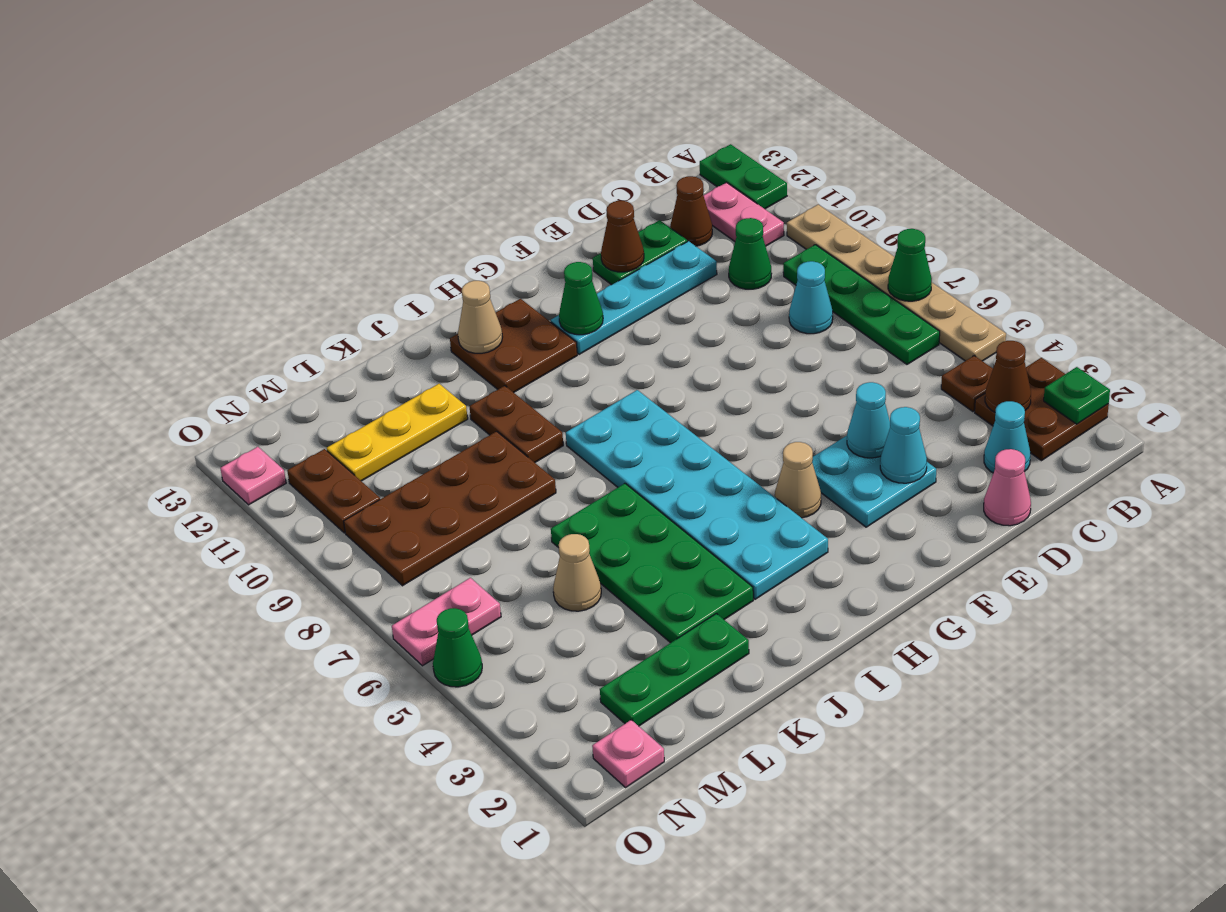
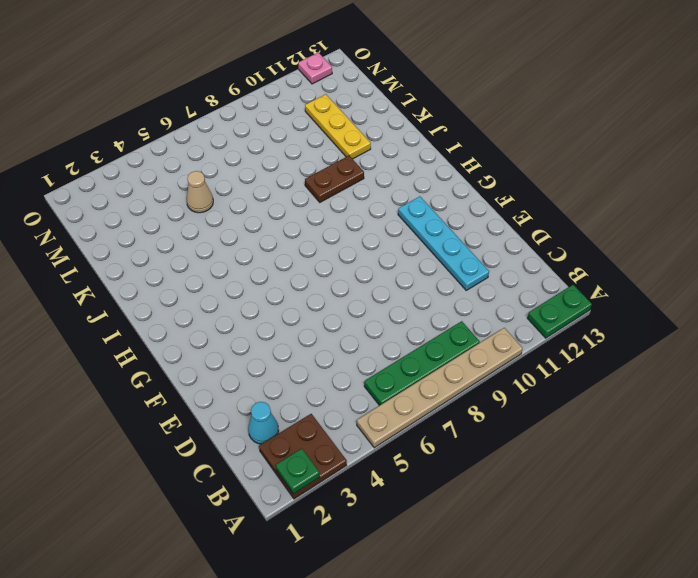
none -> brown plate B4 level 1
none -> pink plate B11:B12 level 1
none -> cyan cone C8 level 1
none -> green cone C10 level 1

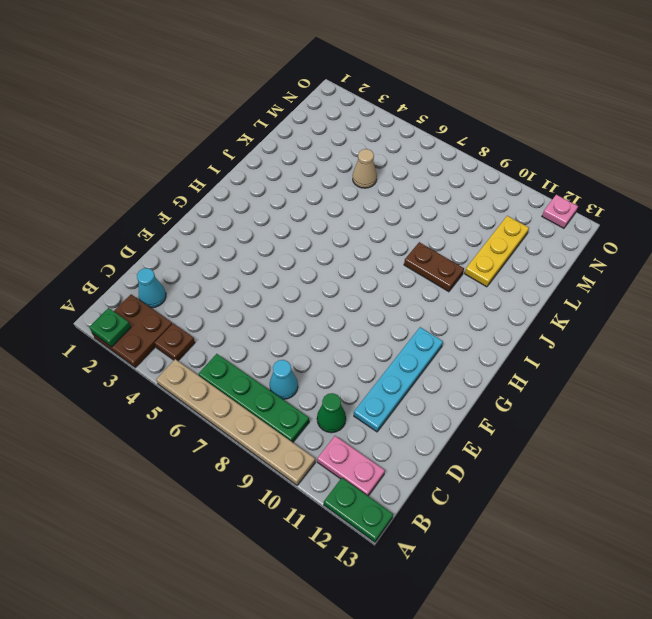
none -> brown cone C12 level 1
none -> pink cone D1 level 1
none -> green plate D12:E12 level 1
none -> cyan plate E3:F4 level 1

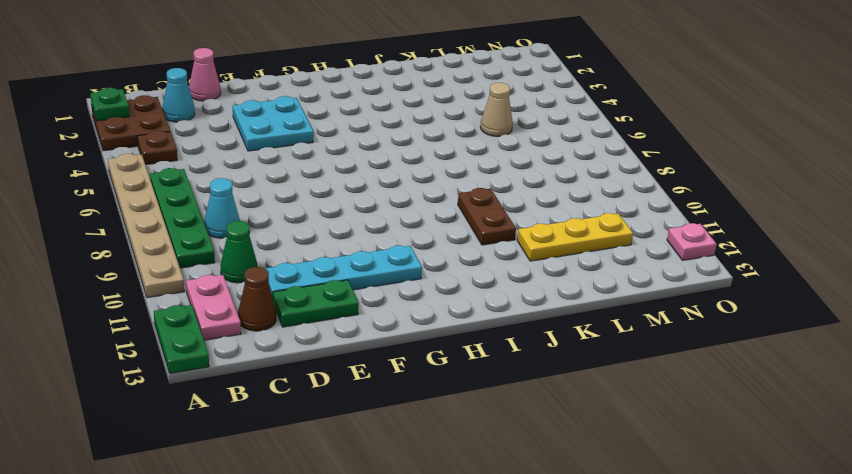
none -> tan cone G4 level 1
none -> cyan plate H3:I8 level 1
none -> brown plate H11:I12 level 1
none -> green plate J3:K6 level 1

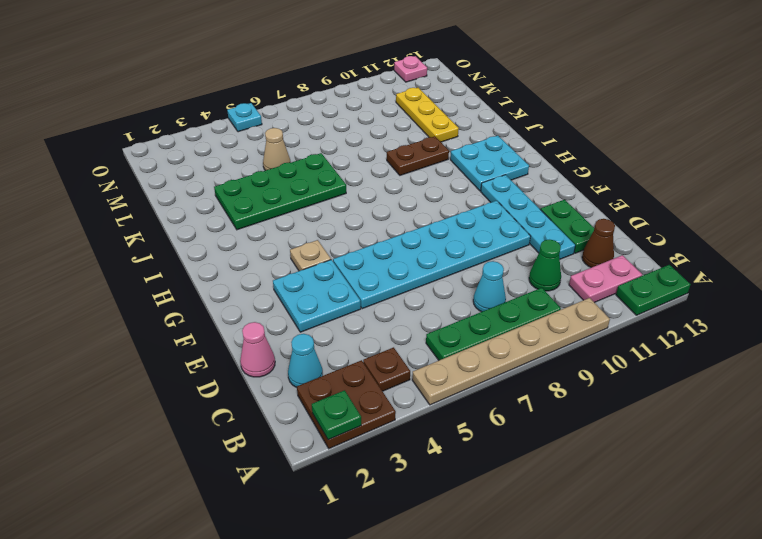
cyan plate E5:F10 level 1 -> cyan plate H3:I8 level 1
tan plate G4 level 1 -> tan cone G4 level 1
cyan plate H11:I12 level 1 -> brown plate H11:I12 level 1
cyan plate O5 level 1 -> green cone O5 level 1
none -> green plate K2:M2 level 1
none -> brown plate K8:N9 level 1
none -> pink plate N1 level 1
none -> pink plate N6:O6 level 1

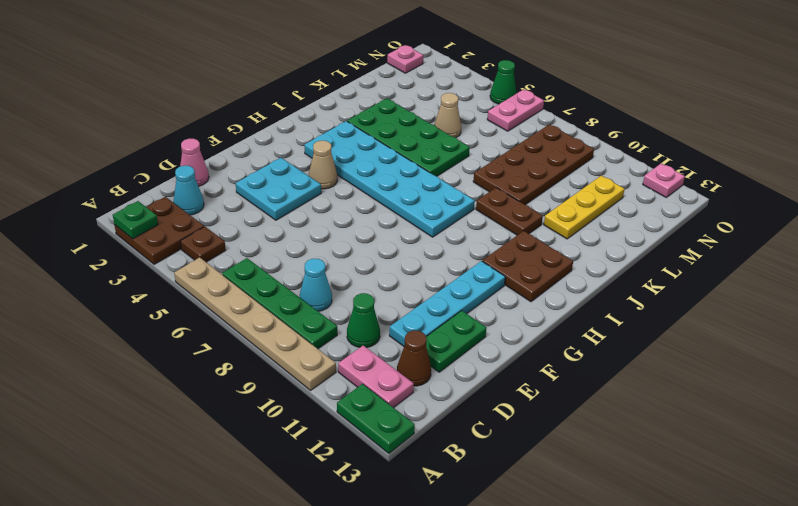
none -> green plate K2:M2 level 1
none -> brown plate N10:N11 level 1
none -> green cone A7 level 2
none -> brown cone B3 level 2

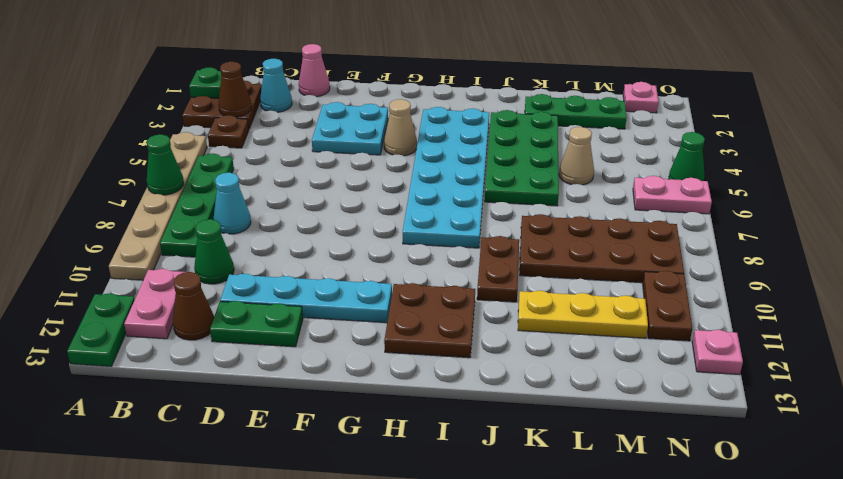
none -> cyan cone E3 level 2
none -> cyan cone E4 level 2
none -> brown cone E12 level 2
none -> green cone G11 level 2

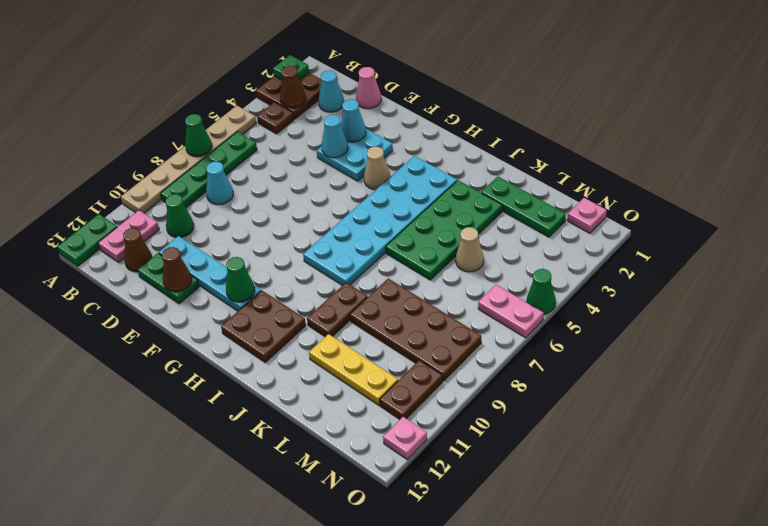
none -> tan cone I12 level 2

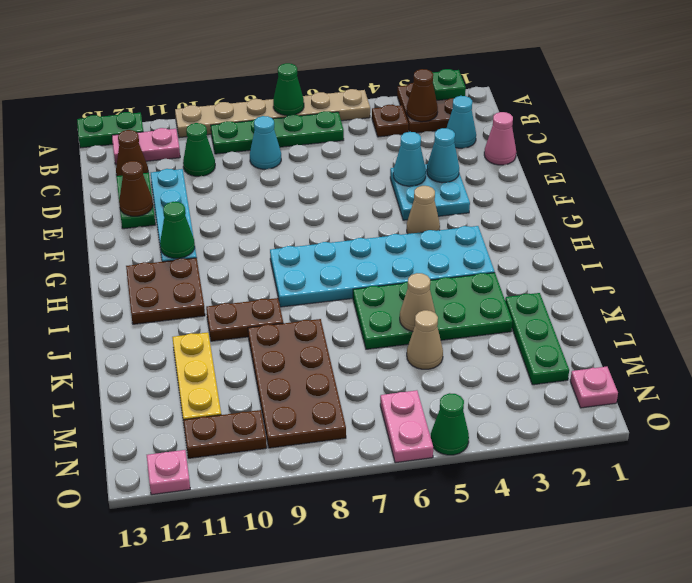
tan cone K5 level 2 -> tan cone I12 level 2

